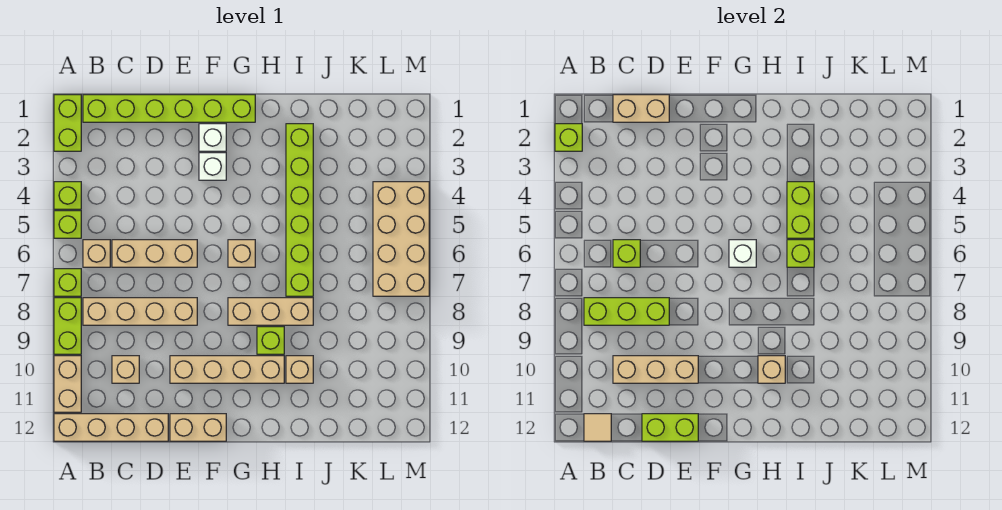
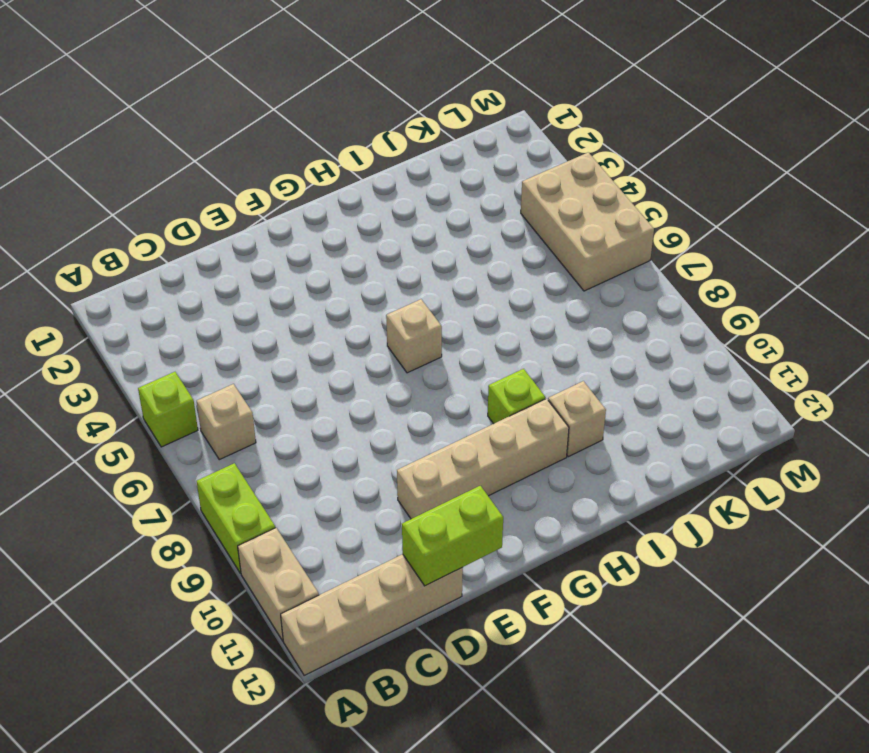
tan brick L4:M6 level 1 -> tan brick L4:M7 level 1
none -> lime brick A1:A2 level 1
none -> lime brick A4 level 1
none -> lime brick A7 level 1
none -> lime brick B1:G1 level 1

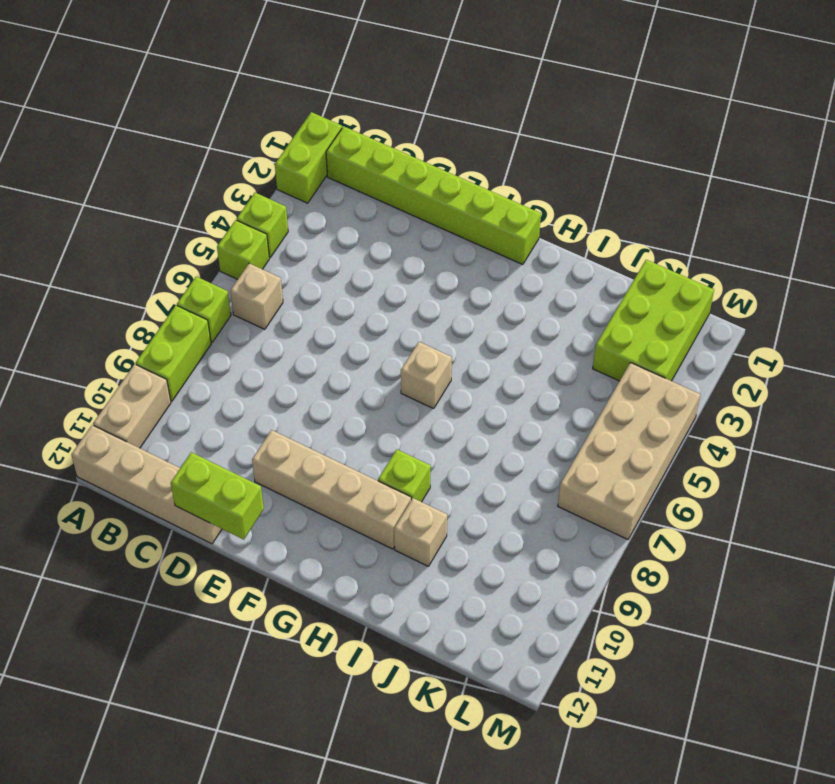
lime brick K1:L3 level 1 -> none
none -> tan brick B8:E8 level 1
none -> tan brick C6:E6 level 1
none -> tan brick C10 level 1
none -> tan brick E12:F12 level 1

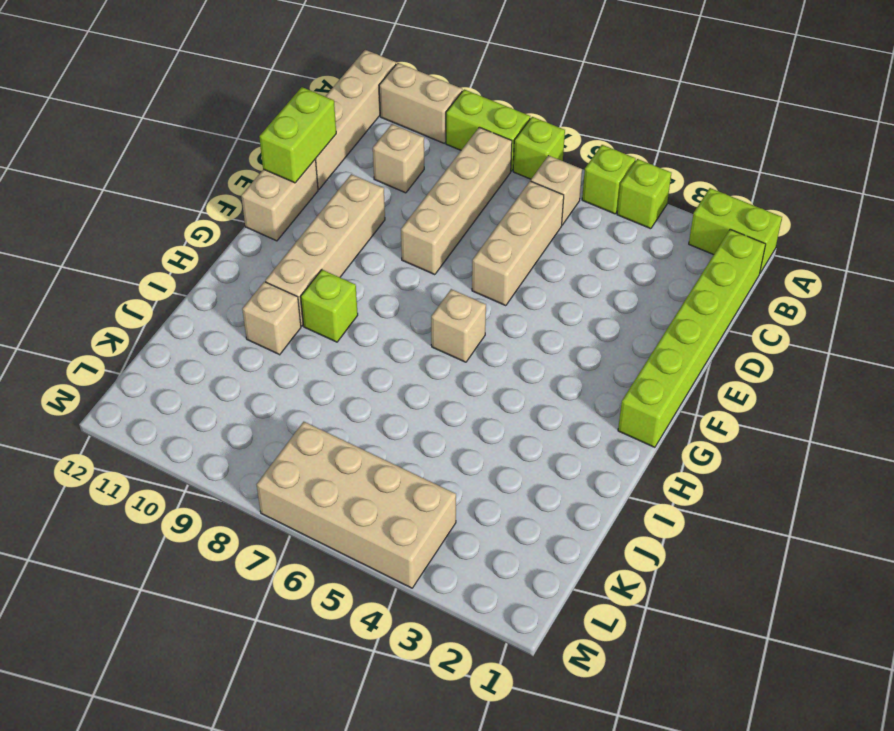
none -> white brick F2 level 1
none -> white brick F3 level 1
none -> tan brick G8:I8 level 1
none -> lime brick I2:I7 level 1

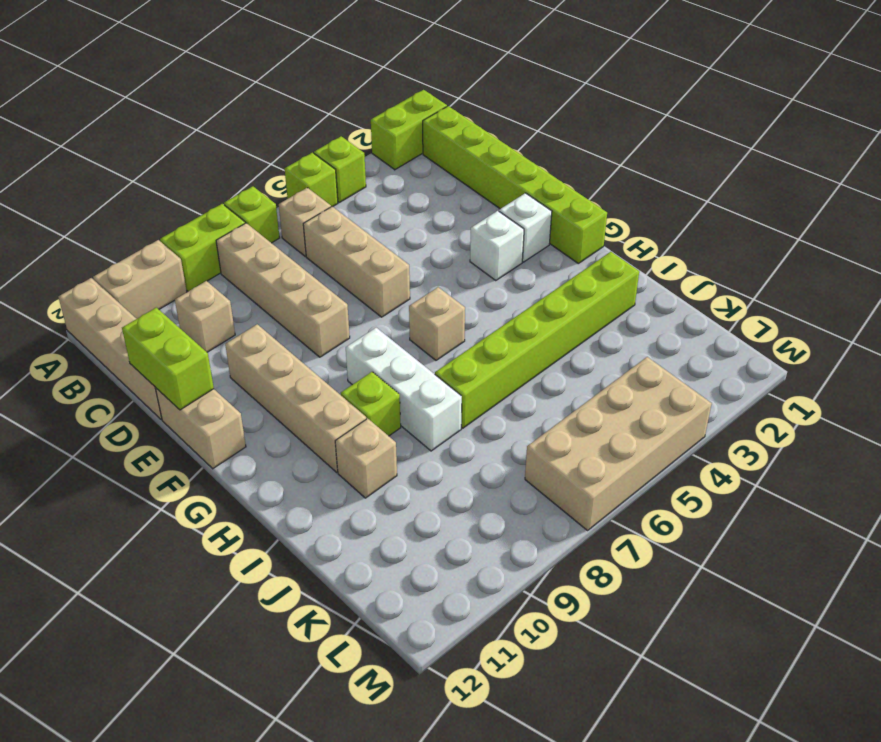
white brick G8:I8 level 1 -> tan brick G8:I8 level 1
none -> lime brick A2 level 2
none -> lime brick B8:D8 level 2
none -> tan tile B12 level 2
none -> tan brick C1:D1 level 2

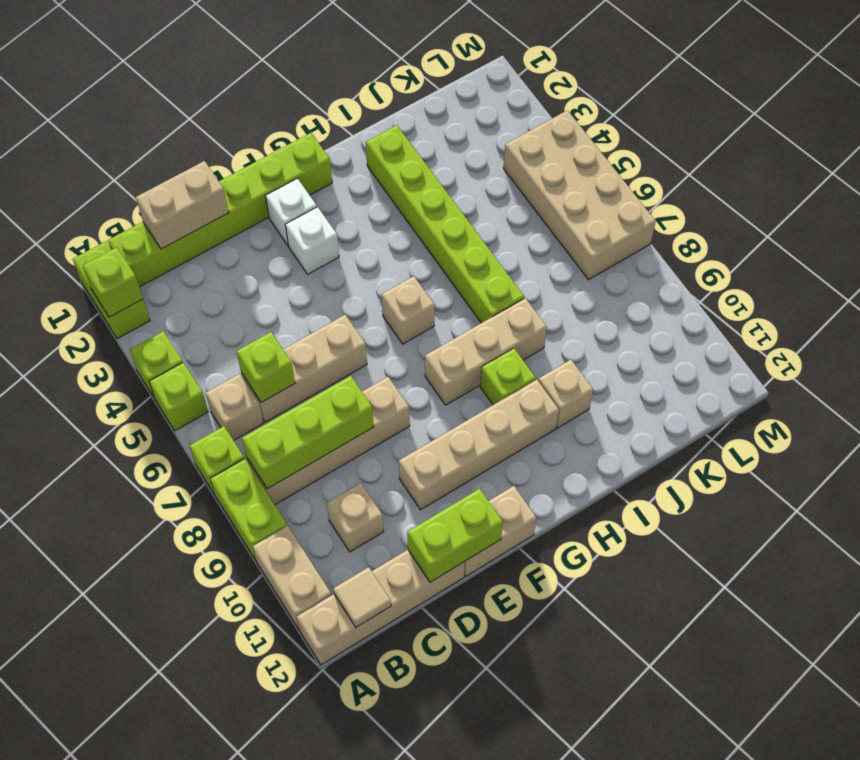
none -> tan brick C10:E10 level 2
none -> white brick G6 level 2
none -> tan brick H10 level 2
none -> lime brick I4:I5 level 2

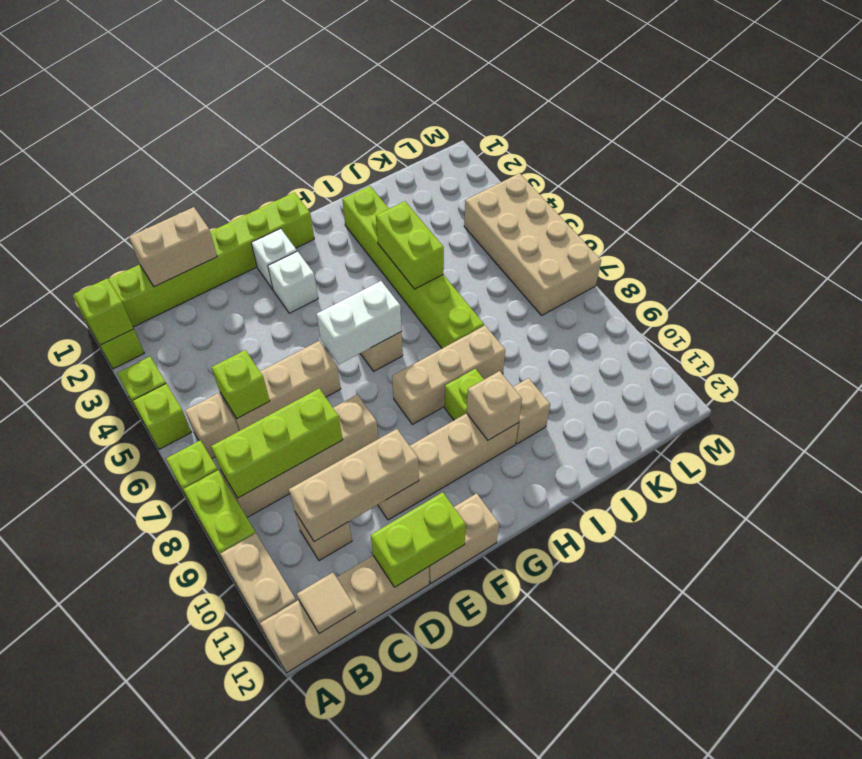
white brick F6:G6 level 2 -> white brick G6 level 2
none -> lime brick I6 level 2

